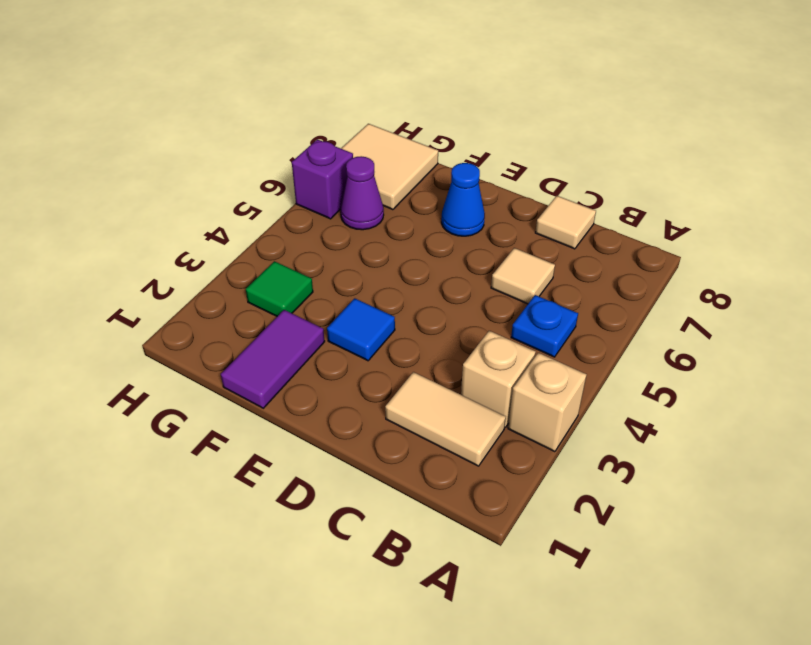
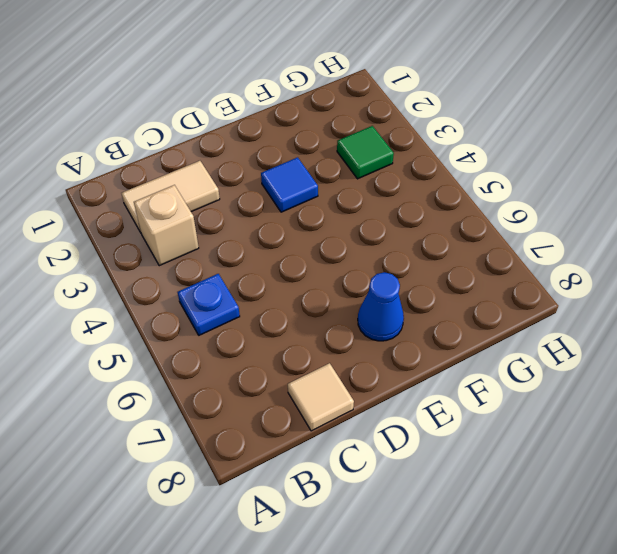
none -> tan brick A3 level 1
none -> tan tile C6 level 1
none -> purple tile F1:F2 level 1

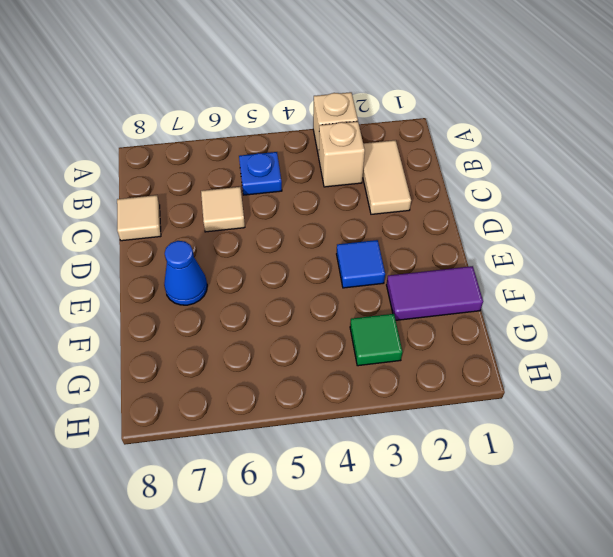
none -> purple cone G6 level 1
none -> tan tile G7:H8 level 1
none -> purple brick H6 level 1

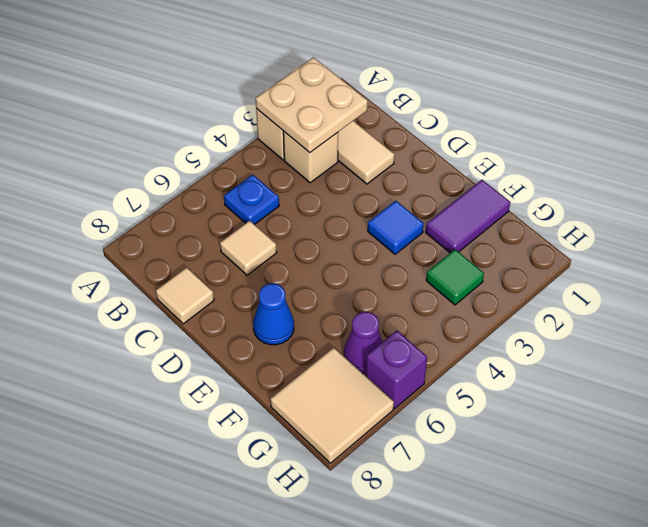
tan plate A2:B3 level 2 -> none

